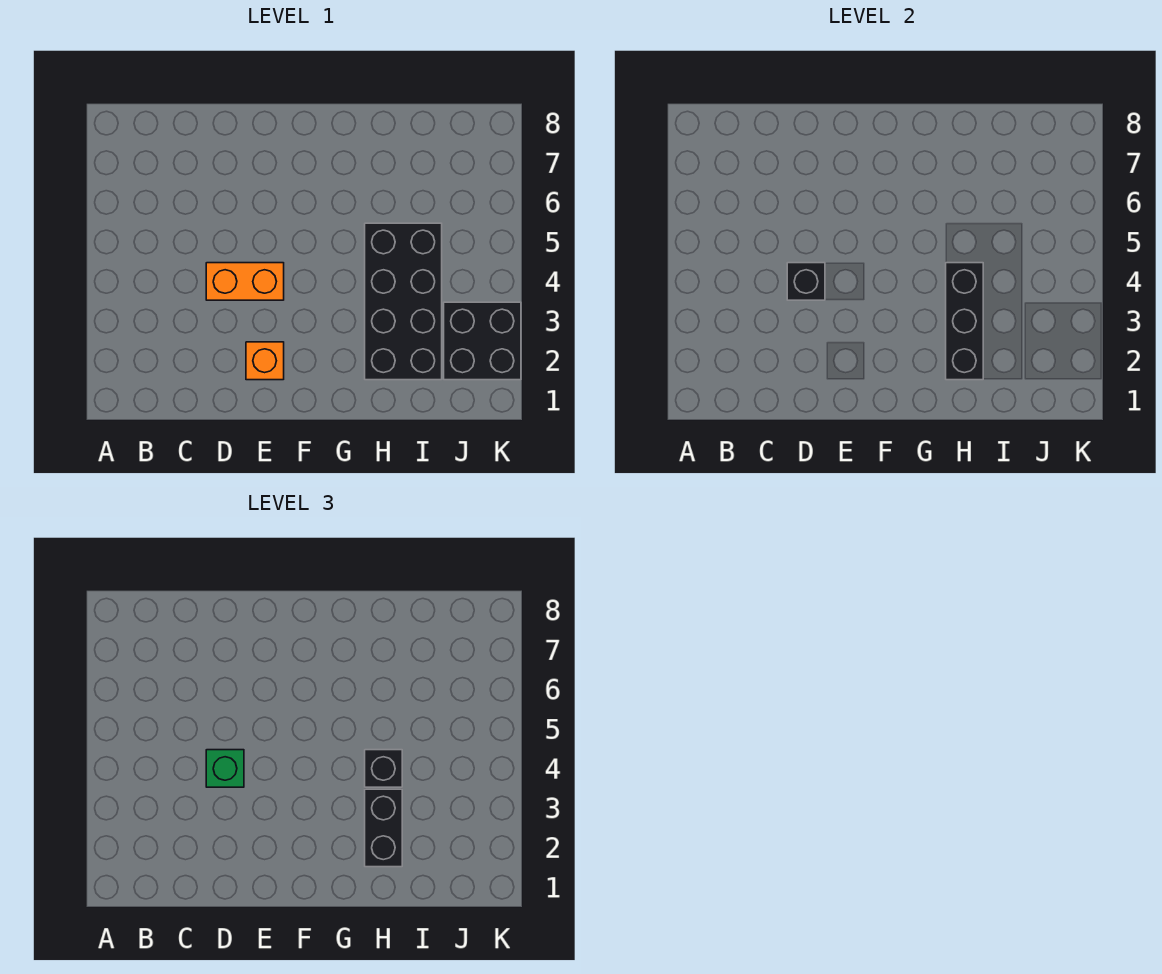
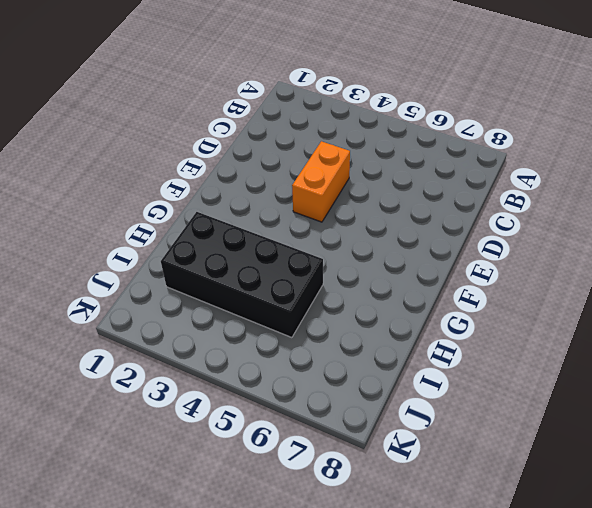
none -> orange brick E2 level 1
none -> black brick J2:K3 level 1

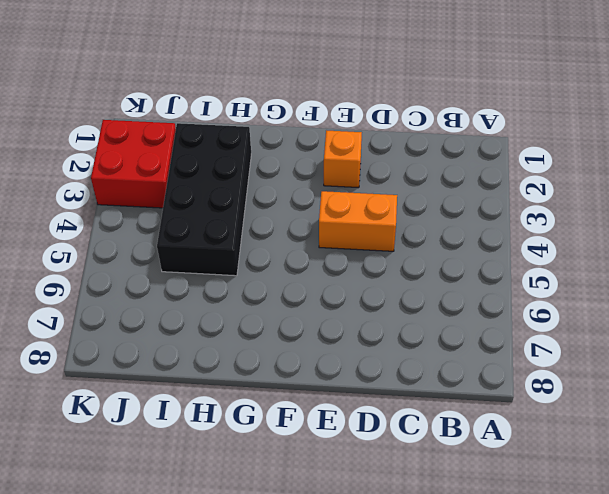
red brick J2:K3 level 1 -> black brick J2:K3 level 1
none -> black brick D4 level 2
none -> black brick H2:H4 level 2

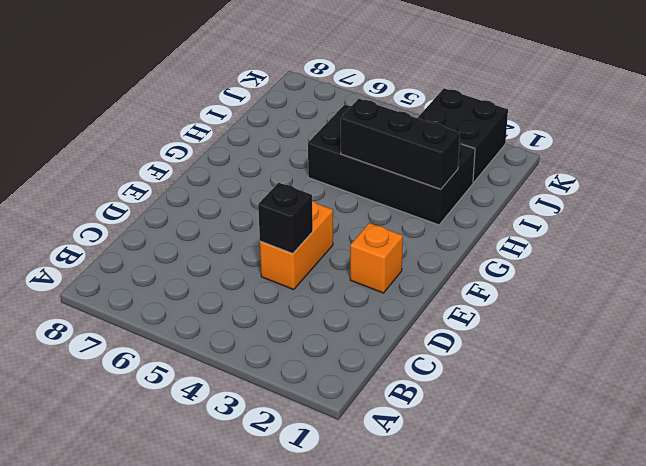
none -> green brick D4 level 3
none -> black brick H2:H3 level 3

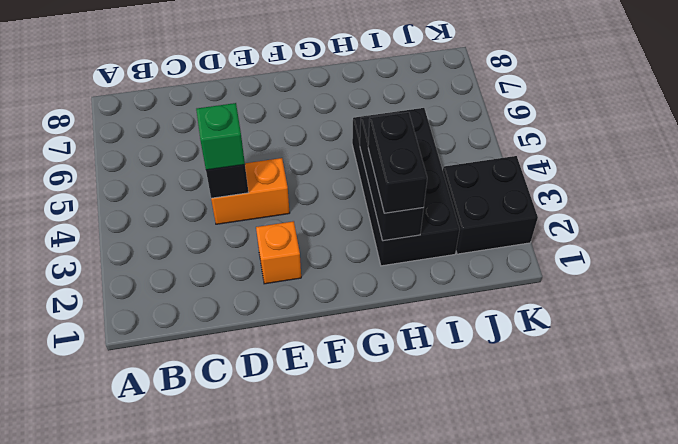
none -> black brick H4 level 3

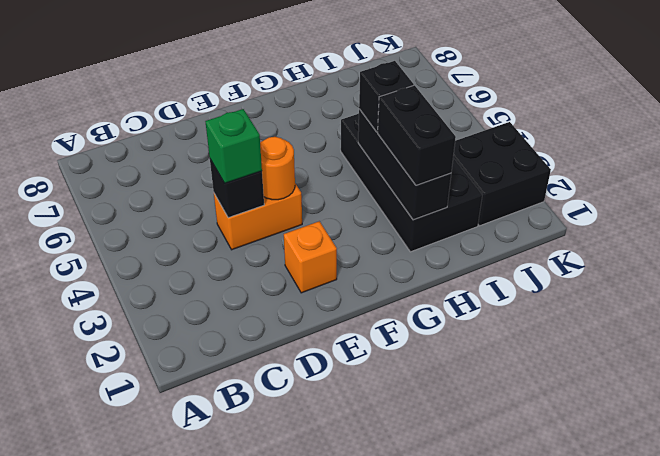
orange round brick E4 level 2 -> none

